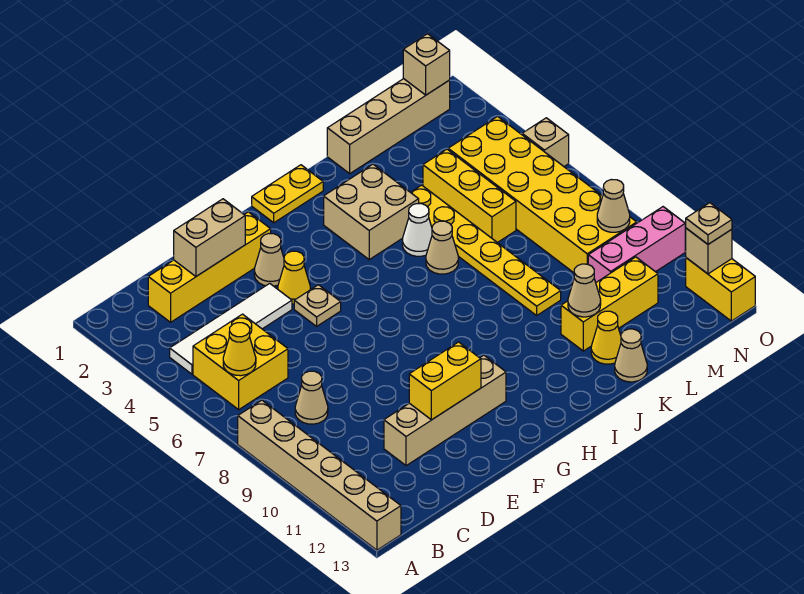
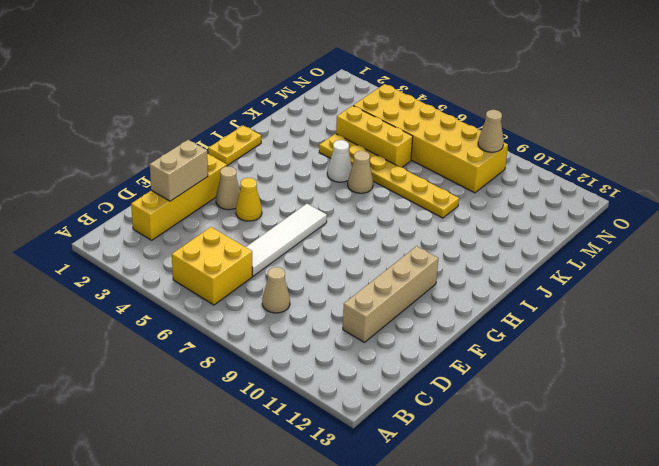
white tile D6:G6 level 1 -> white tile B4:E4 level 1
none -> tan brick A8:A13 level 1
none -> tan plate F5 level 1
none -> tan brick I3:J4 level 1
none -> tan brick K1:N1 level 1

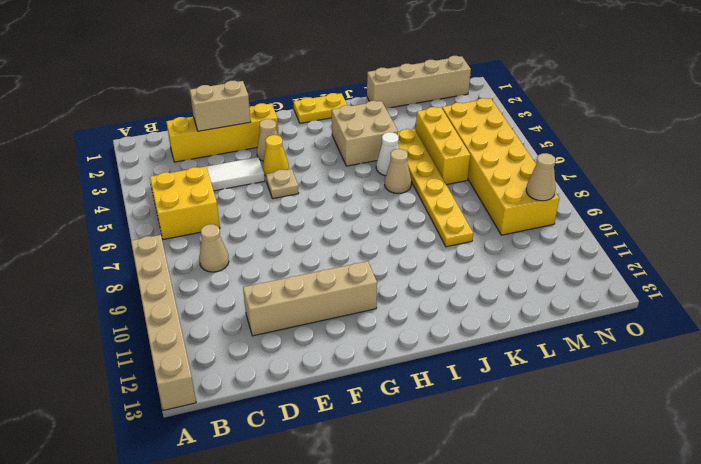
none -> yellow brick K11:M11 level 1
none -> yellow cone K12 level 1
none -> tan cone K13 level 1
none -> pink brick M10:O10 level 1

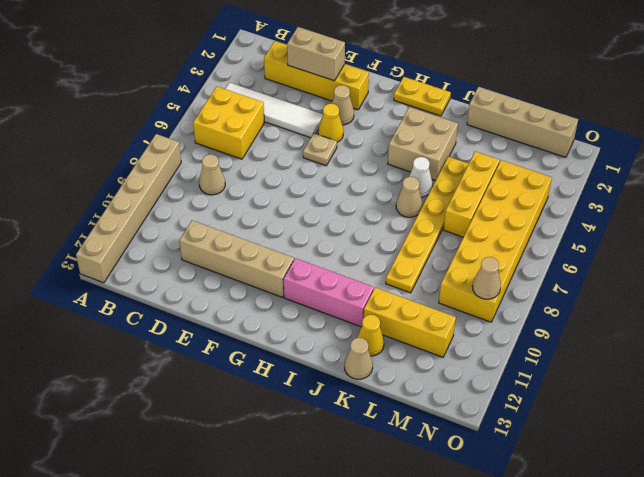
pink brick H11:J11 level 1 -> pink brick M10:O10 level 1
none -> tan brick O5 level 1
none -> yellow brick O12:O13 level 1
none -> yellow cone B6 level 2
none -> yellow brick E11:F11 level 2

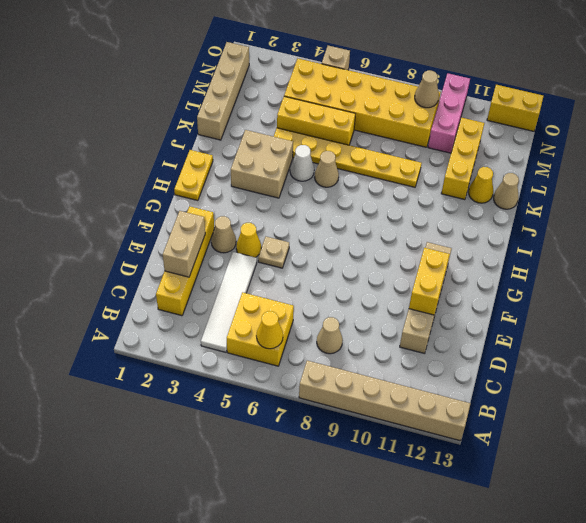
none -> tan cone K11 level 2
none -> tan brick N1 level 2
none -> tan brick O12 level 2
none -> tan plate O12 level 3

